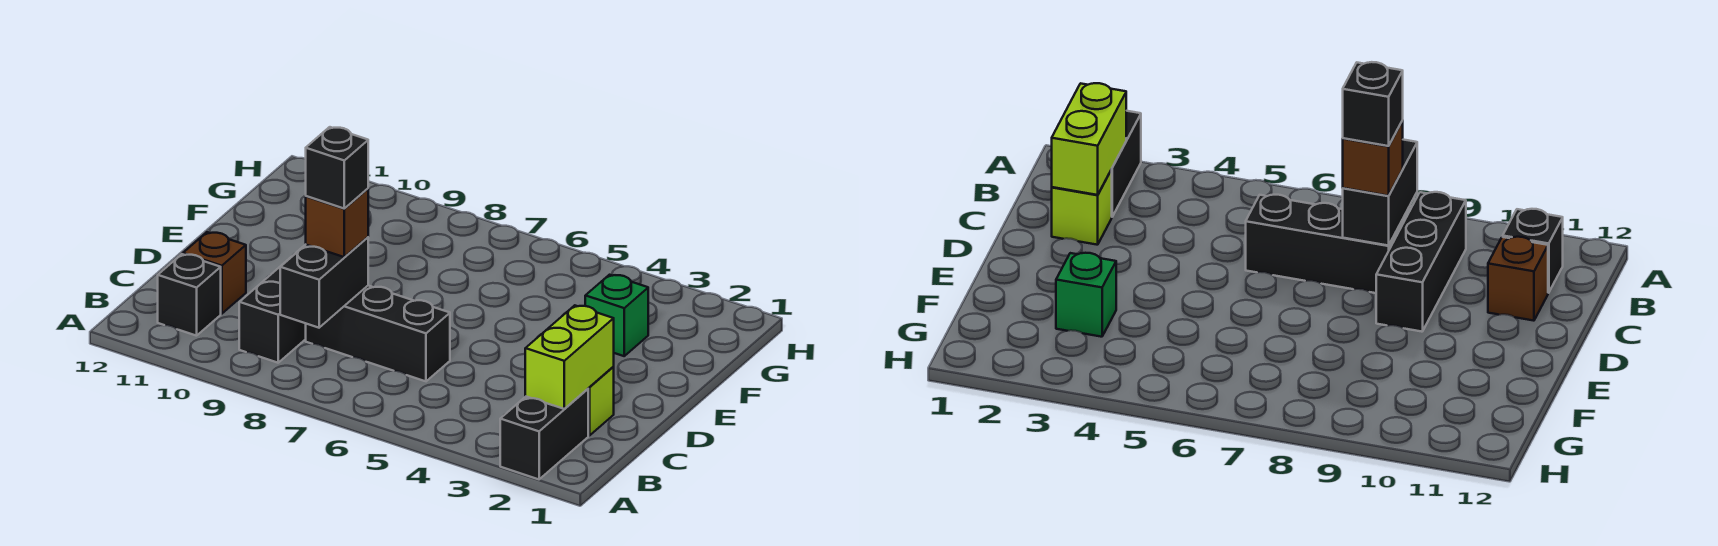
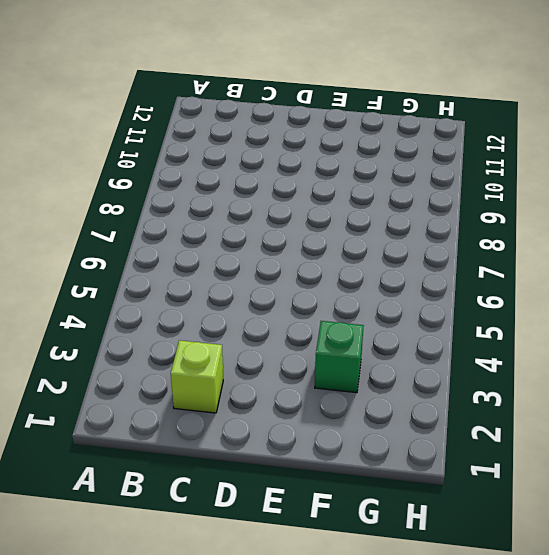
none -> black brick A2:B2 level 1
none -> black brick B9:D9 level 1

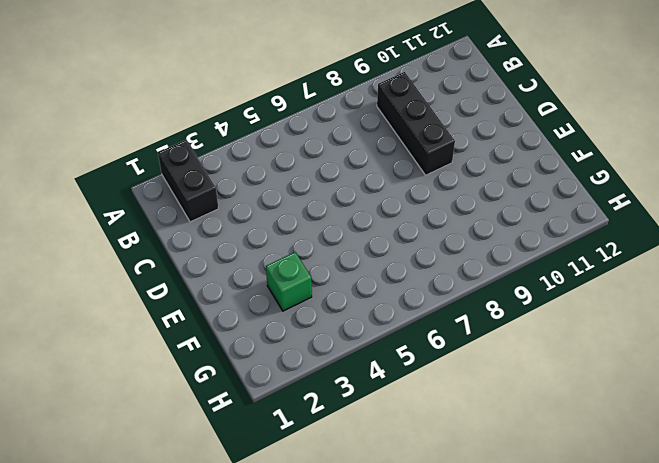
none -> black brick B11 level 1
none -> lime brick C2 level 1

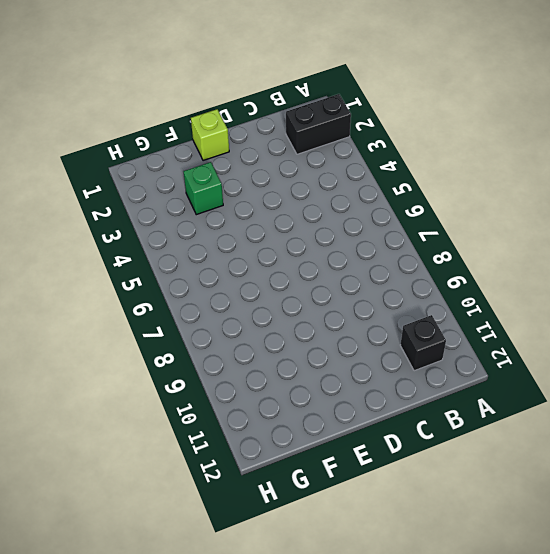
lime brick E1 level 1 -> lime brick C2 level 1
none -> black brick B9:D9 level 1
none -> black brick C6:C8 level 1

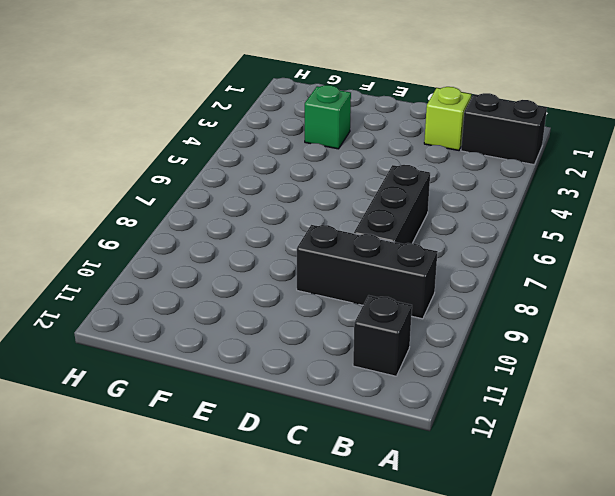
none -> brown brick C11 level 1
none -> lime brick B2:C2 level 2

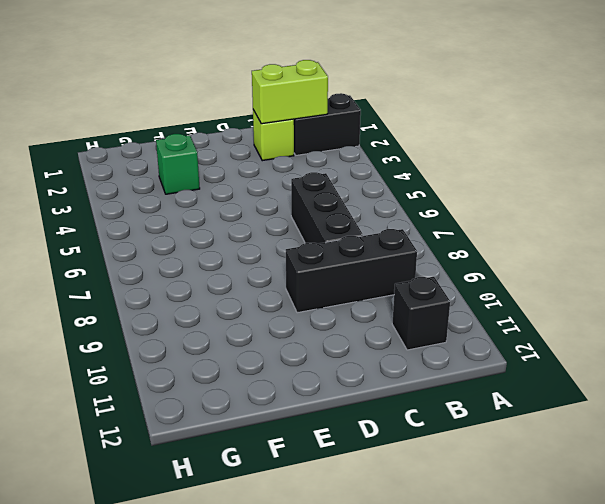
none -> brown brick C11 level 1
none -> black brick B8:C8 level 2

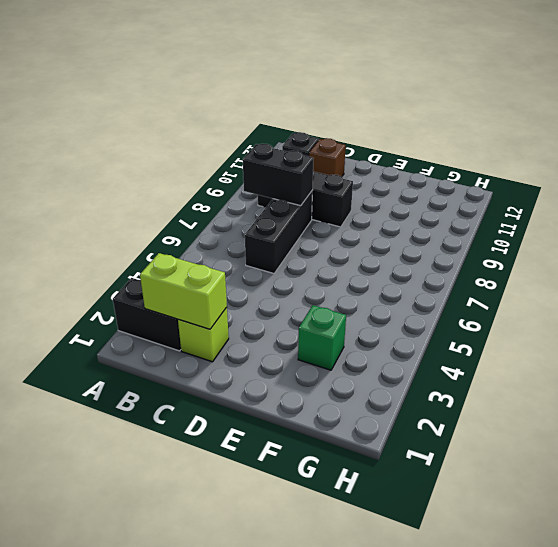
none -> brown brick C8 level 3
none -> black brick C8 level 4

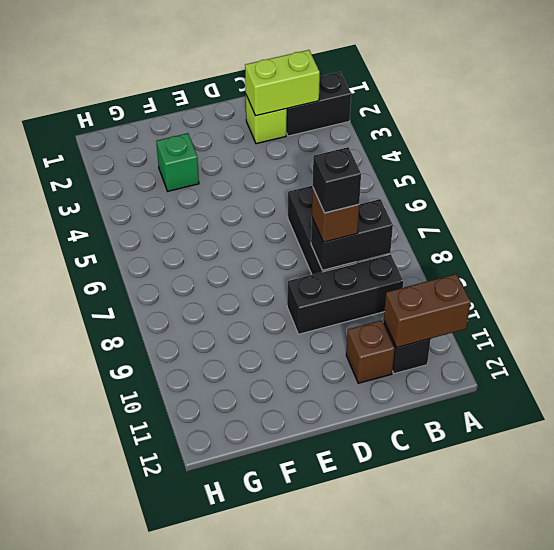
brown brick A11:B11 level 2 -> none

